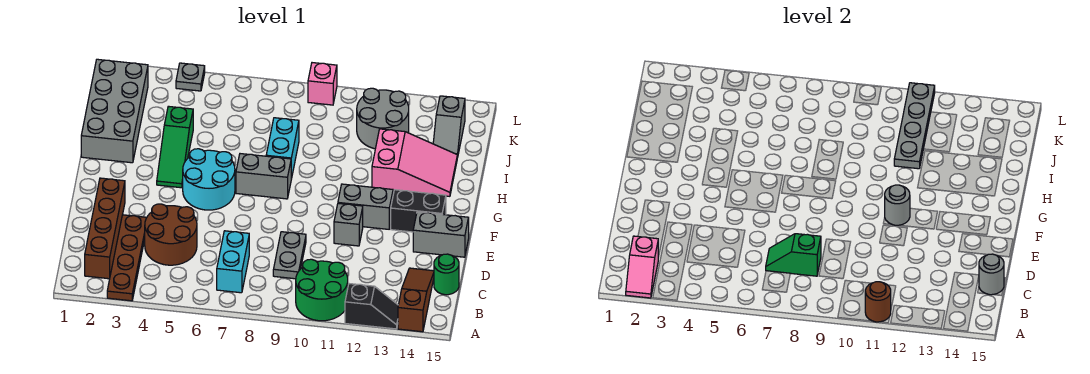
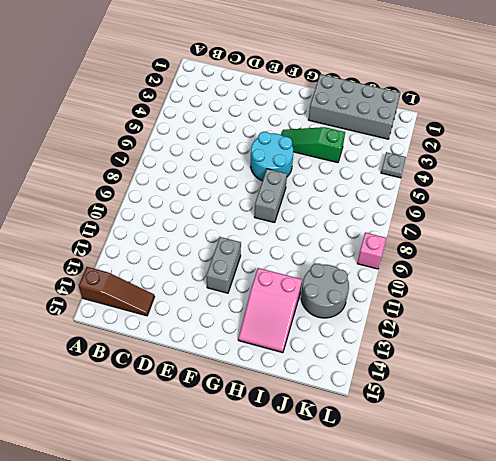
none -> brown plate A3:D3 level 1
none -> green round brick A10:B11 level 1
none -> black slope A12:A13 level 1 top 12

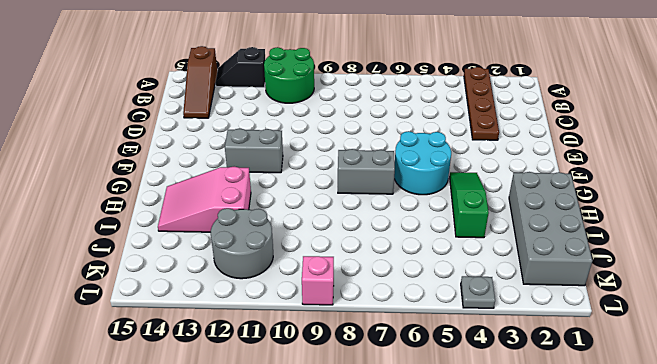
none -> brown brick B2:E2 level 1
none -> cyan brick B7:C7 level 1
none -> brown round brick C4:D5 level 1

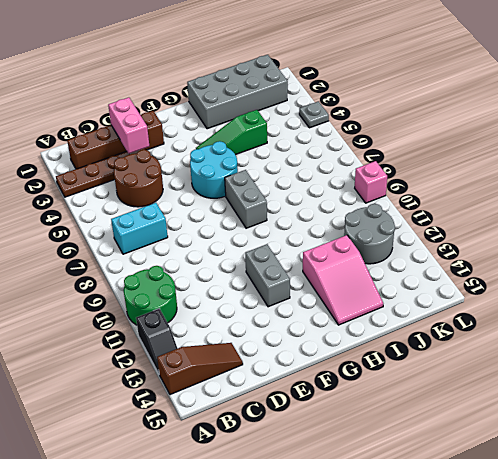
pink brick D2:D3 level 2 -> none
none -> grey plate C9:D9 level 1
none -> green round brick C15 level 1
none -> grey brick E11 level 1

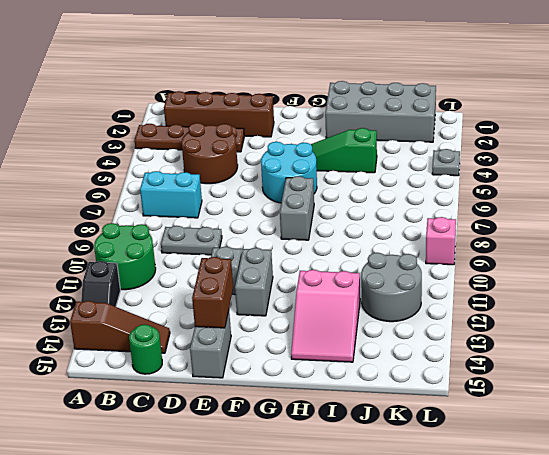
brown brick E13:E14 level 2 -> none
none -> black brick F13:F14 level 1
none -> cyan brick H8:I8 level 1
none -> grey slope J14:K14 level 1 top K

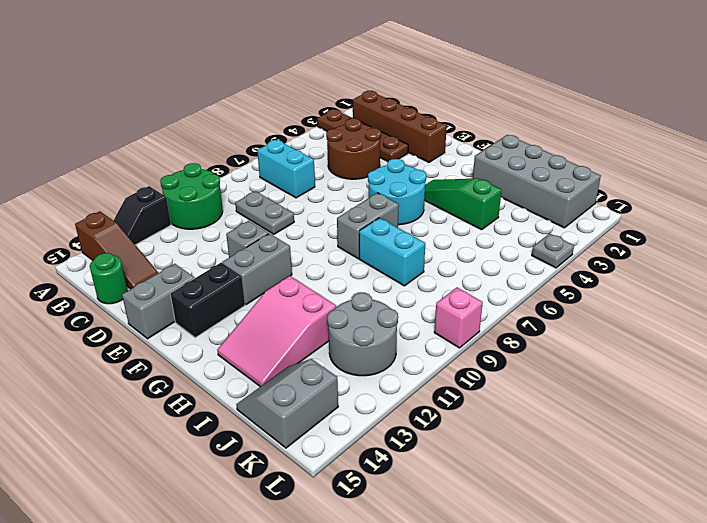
grey slope J14:K15 level 1 top K -> grey slope J14:K14 level 1 top K
none -> pink slope A2:B2 level 2 top B
none -> brown round brick A11 level 2
none -> green slope C7:C8 level 2 top 8

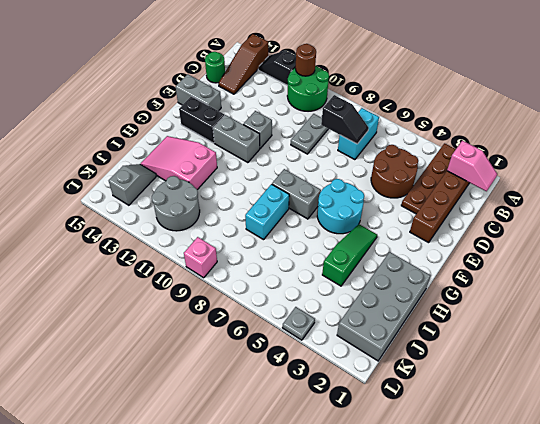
pink slope B1:B2 level 2 top 2 -> pink slope A2:B2 level 2 top B
black slope C7:C8 level 2 top 8 -> green slope C7:C8 level 2 top 8
none -> grey round brick C15 level 2
none -> grey round brick F11 level 2
none -> grey plate I11:L11 level 2

